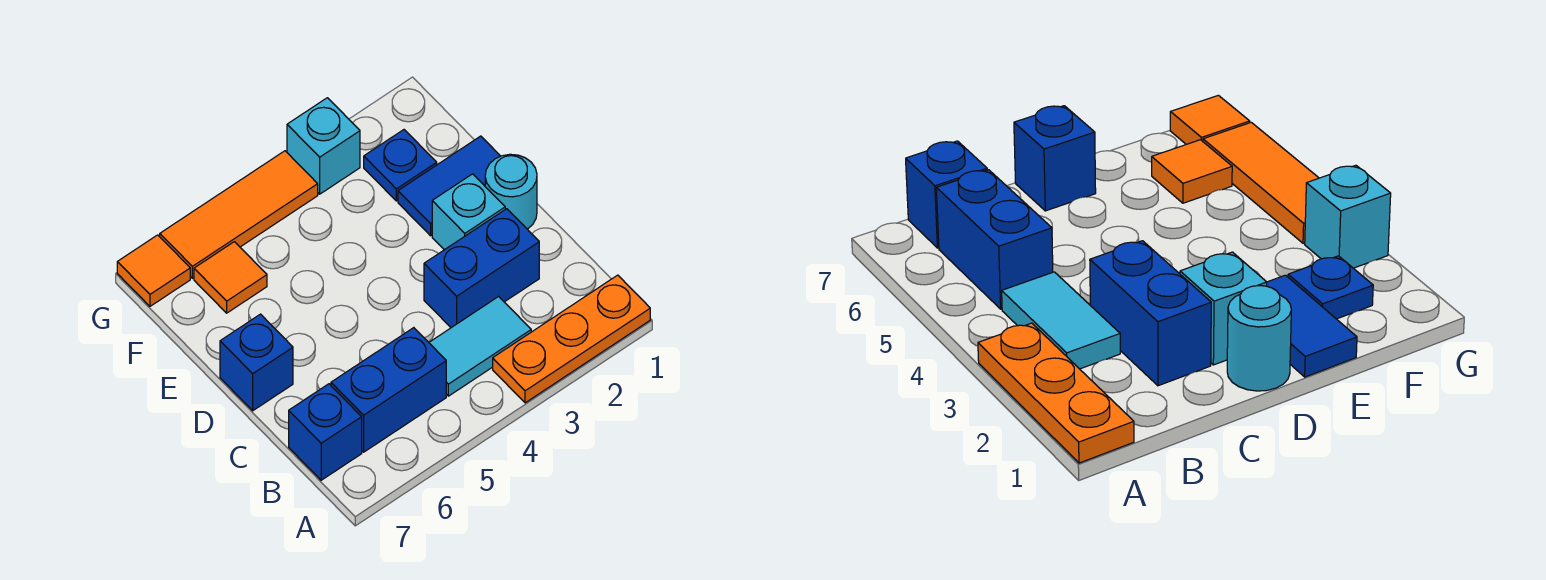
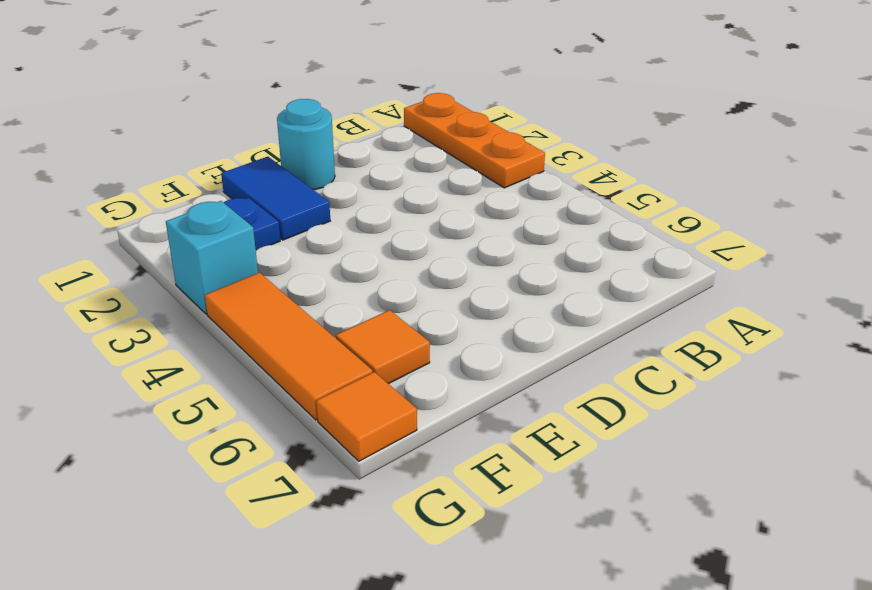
none -> cyan tile B3:B4 level 1
none -> blue brick B5:B6 level 1
none -> blue brick B7 level 1

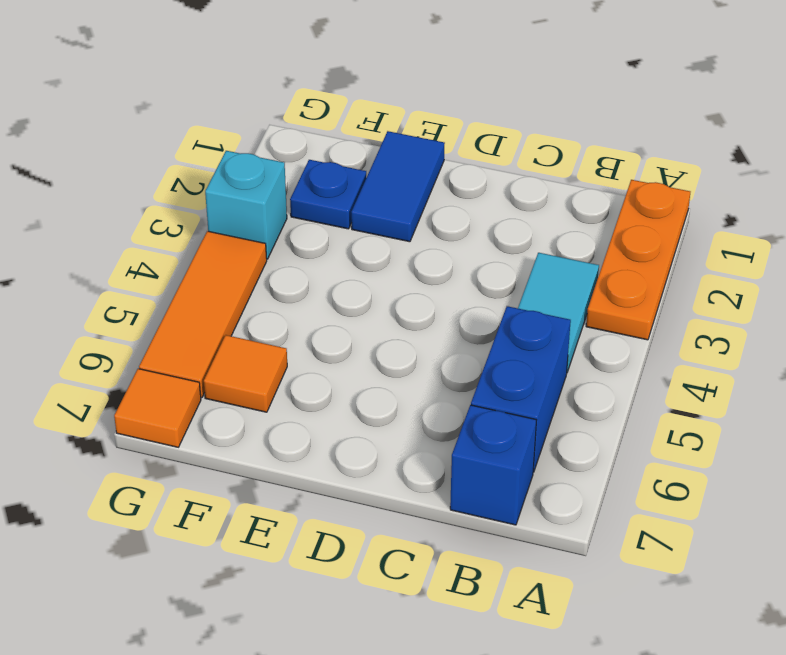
none -> blue brick C2:C3 level 1
none -> cyan round brick D1 level 1
none -> cyan brick D2 level 1

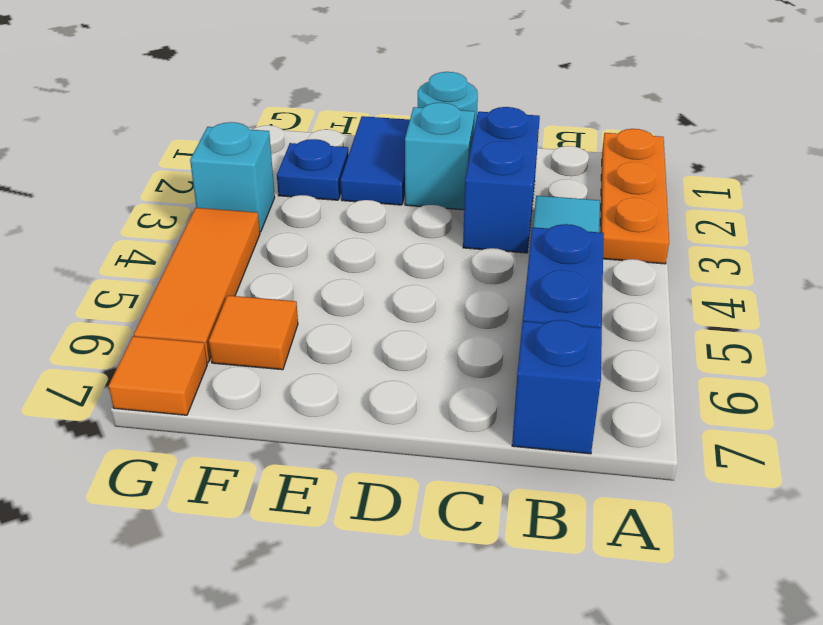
none -> blue brick D7 level 1

